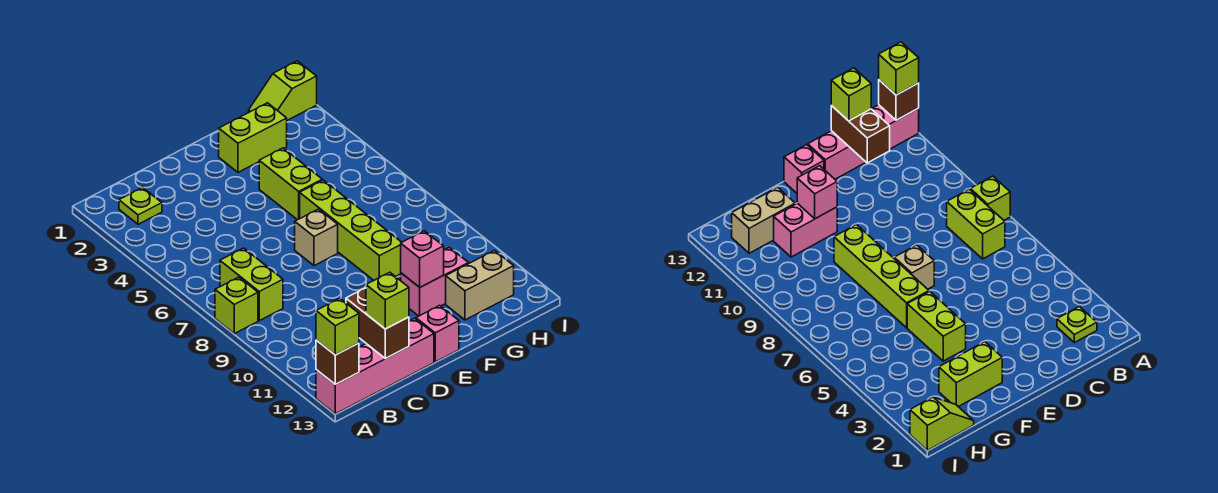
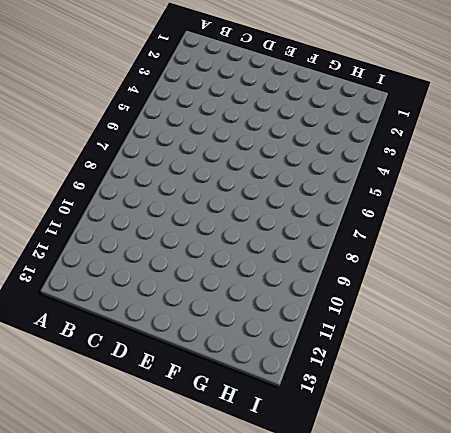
none -> lime brick A8 level 1
none -> pink brick A13:D13 level 1
none -> lime plate B2 level 1

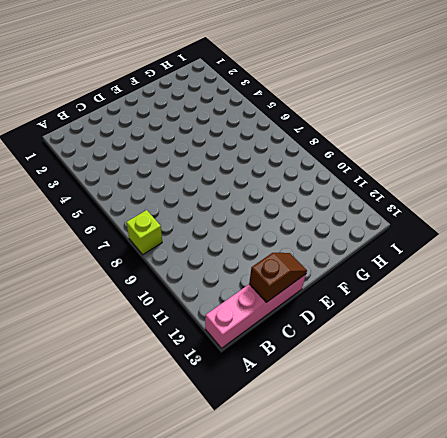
brown slope C13:D13 level 2 top C -> brown brick C12:C13 level 2
none -> lime plate B2 level 1
none -> lime brick B7:B8 level 1
none -> tan brick E7 level 1

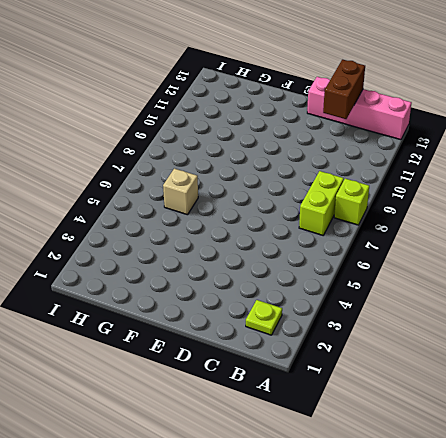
tan brick G6 level 1 -> tan brick E7 level 1
none -> pink brick E13 level 1
none -> lime brick F2:G2 level 1
none -> lime brick F4:F5 level 1

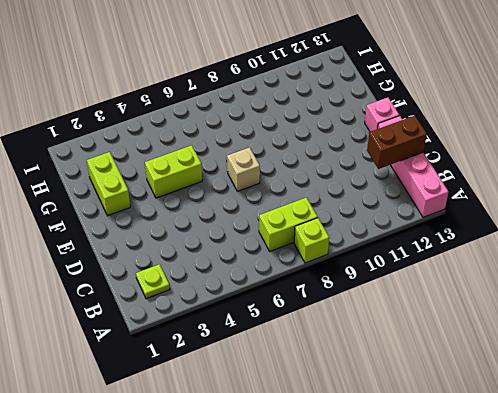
none -> lime brick F6:F9 level 1
none -> pink brick F11:G11 level 1
none -> tan brick G12:H12 level 1

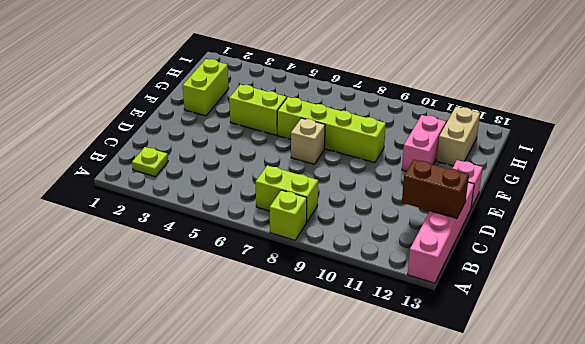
none -> lime slope H1:I1 level 1 top I
none -> brown brick A13 level 2
none -> pink brick F11 level 2

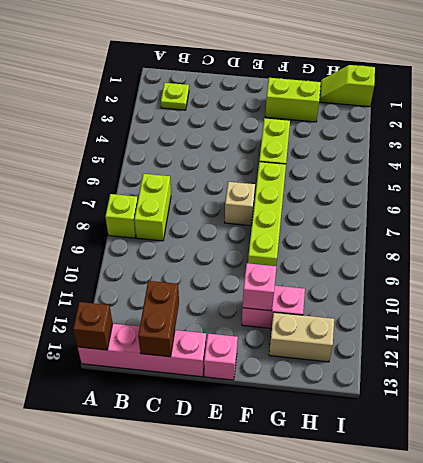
none -> lime brick A13 level 3
none -> lime brick C13 level 3

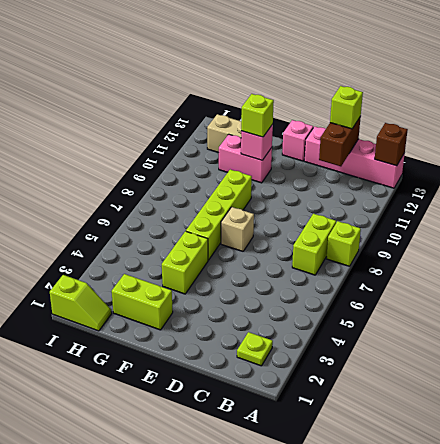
lime brick F11 level 3 -> lime brick A13 level 3

